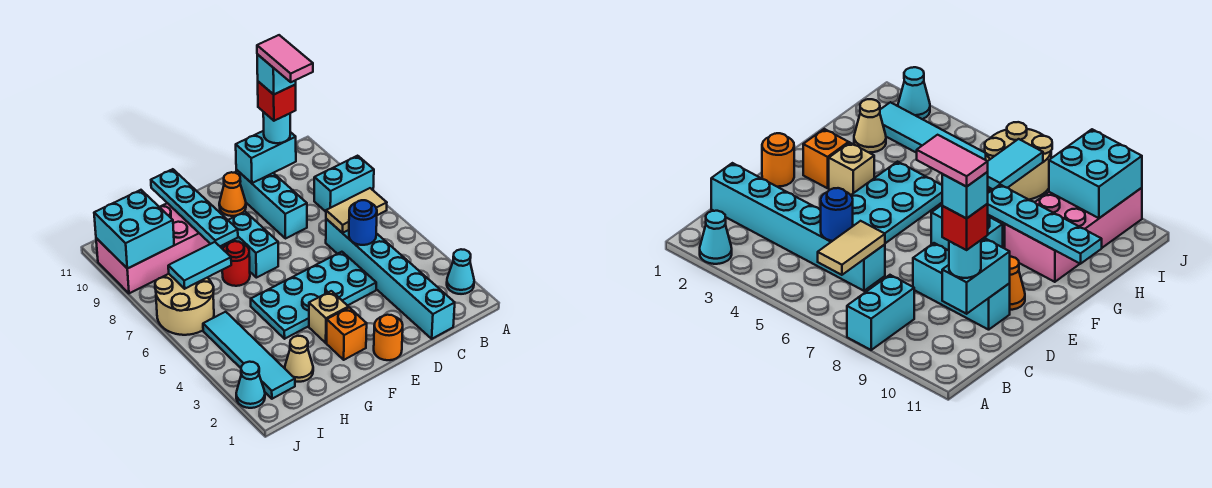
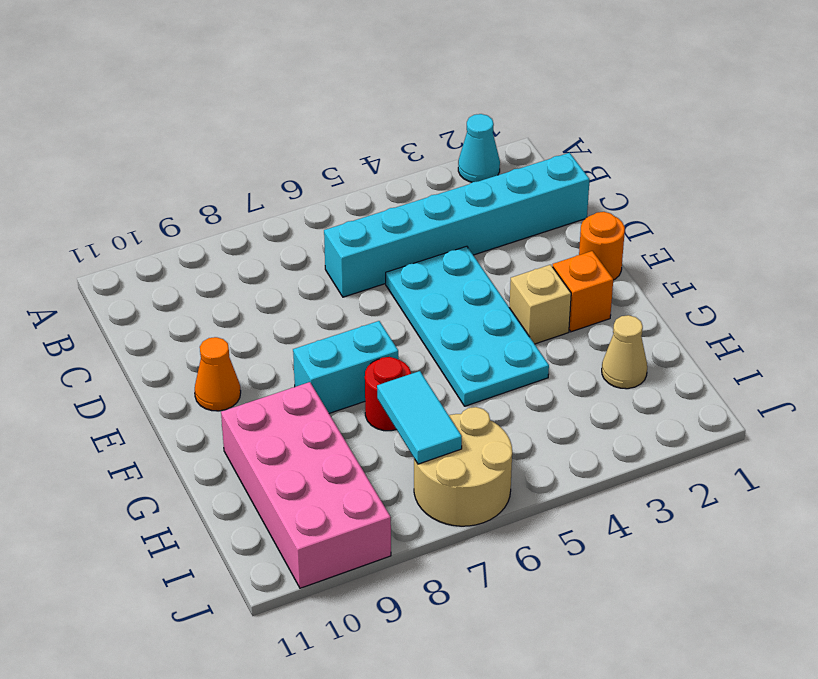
none -> cyan brick A8:B8 level 1
none -> cyan brick D8:D10 level 1
none -> cyan tile I2:I5 level 1

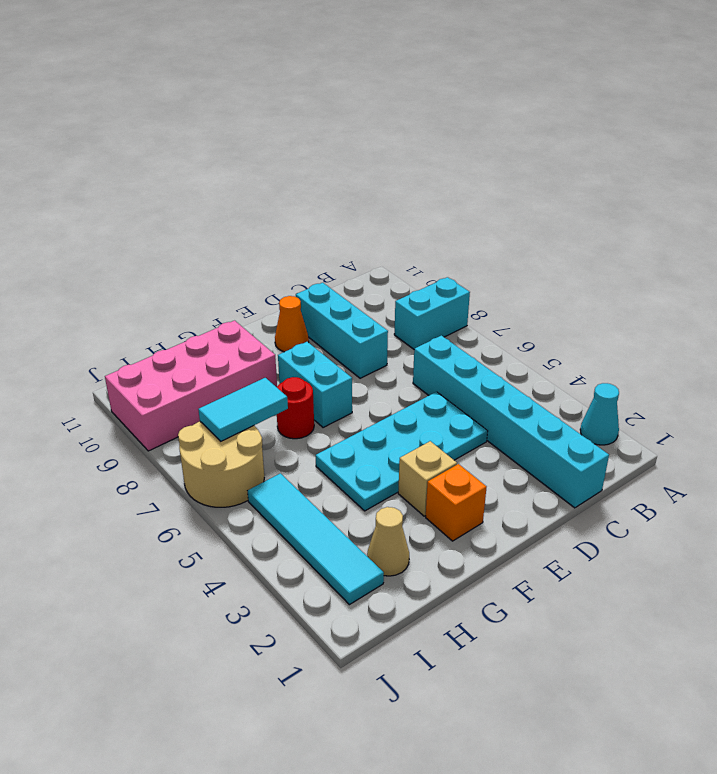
none -> orange round brick E1 level 1
none -> cyan cone J2 level 1
none -> tan tile B6:C6 level 2

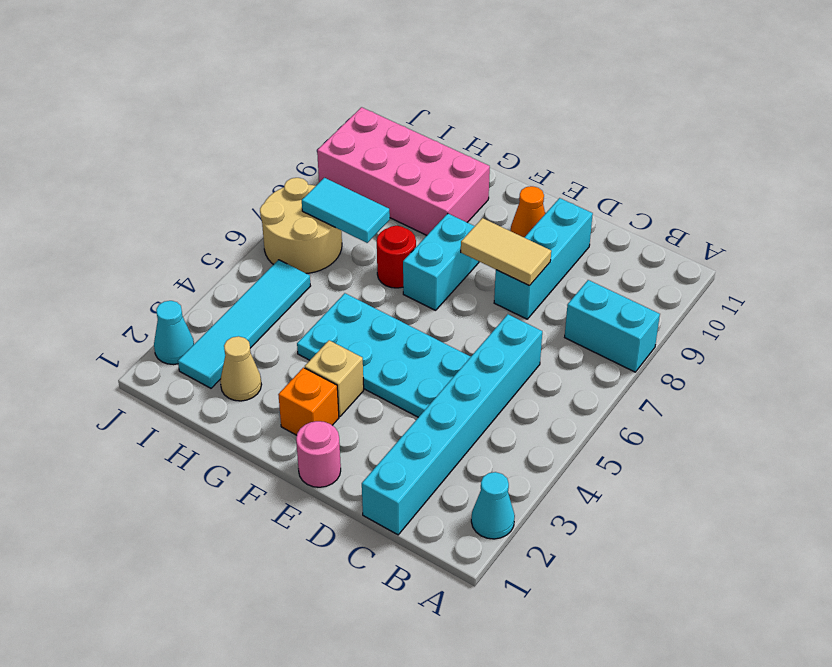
tan tile D8:E8 level 2 -> tan tile B6:C6 level 2
pink round brick E1 level 1 -> orange round brick E1 level 1
none -> blue round brick C5 level 2
none -> cyan brick C10:D10 level 2
none -> cyan plate G8:G11 level 2

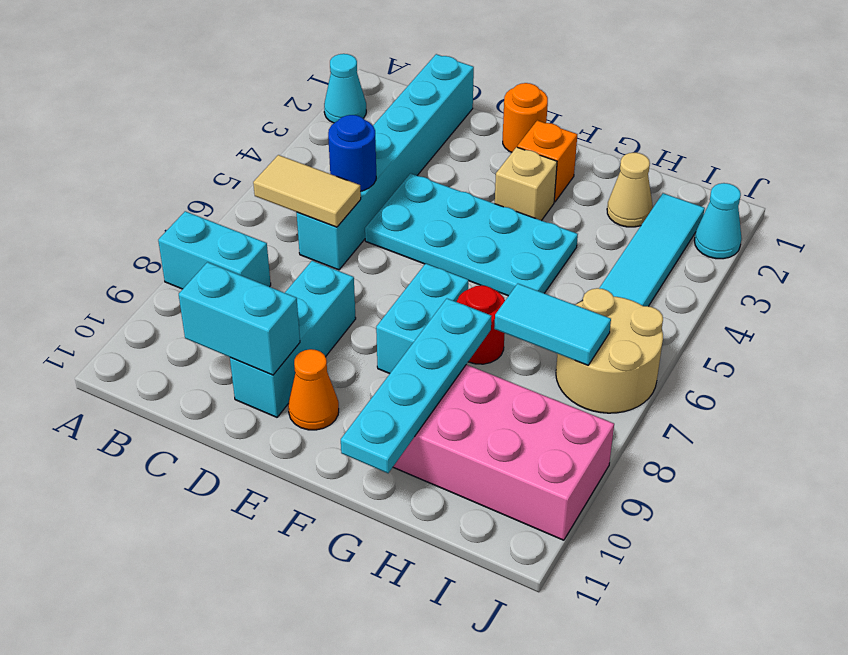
none -> cyan brick I9:J10 level 2
none -> cyan round brick C10 level 3
none -> red brick C10 level 4

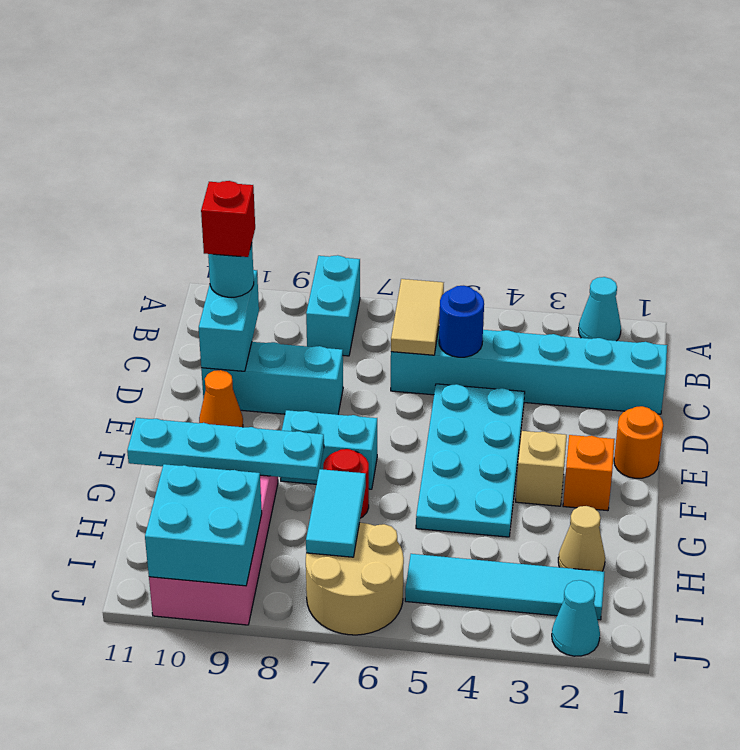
none -> cyan brick C10 level 5
none -> pink tile C9:C10 level 6

